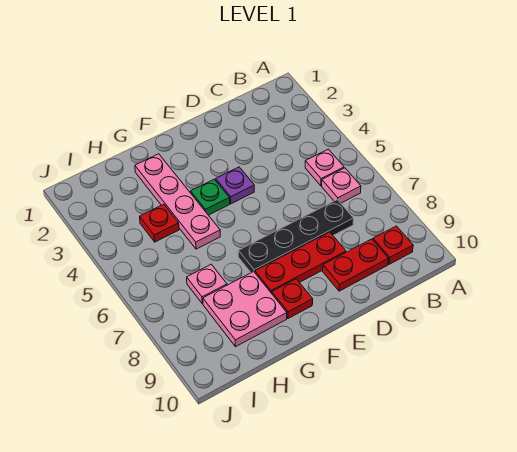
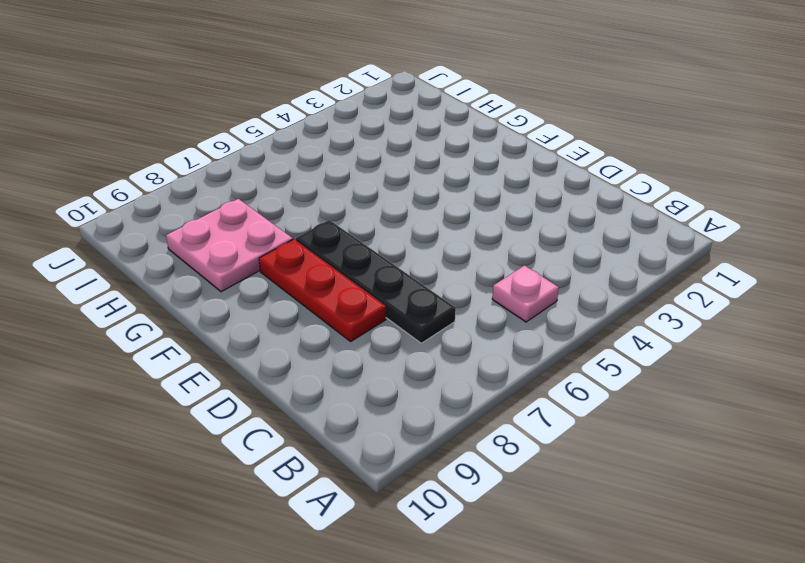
none -> pink plate B6 level 1
none -> red plate B9 level 1
none -> red plate C9:D9 level 1

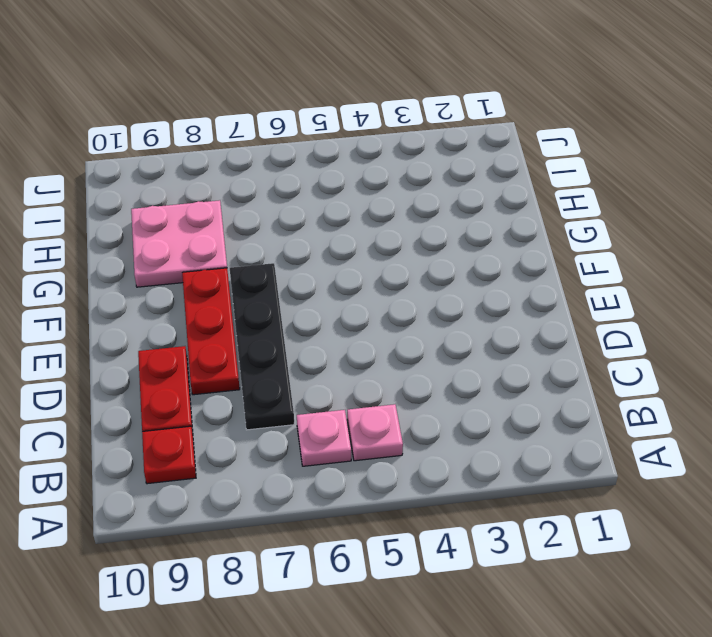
none -> purple plate E4 level 1
none -> green plate F4 level 1
none -> red plate F9 level 1

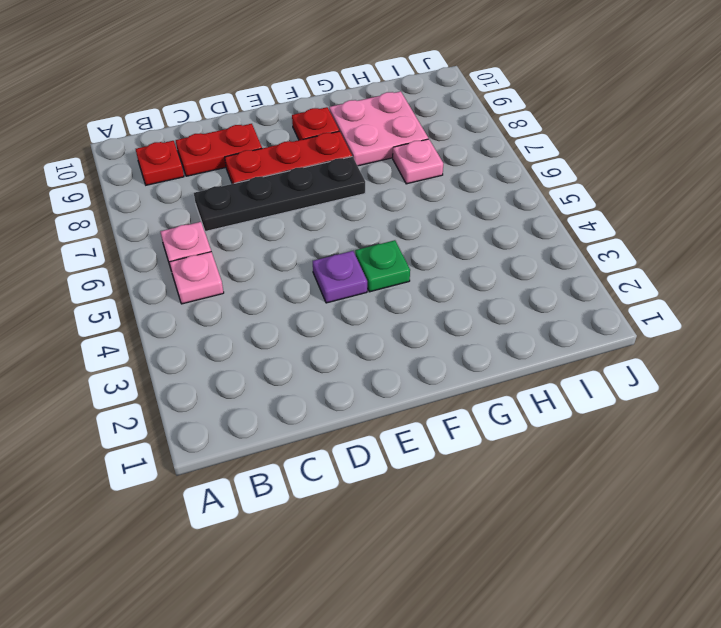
none -> pink plate G2:G5 level 1
none -> red plate H4 level 1

